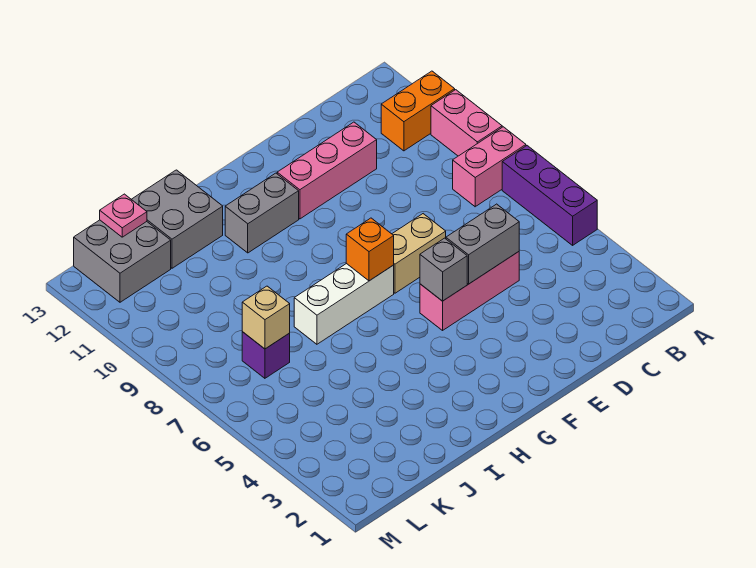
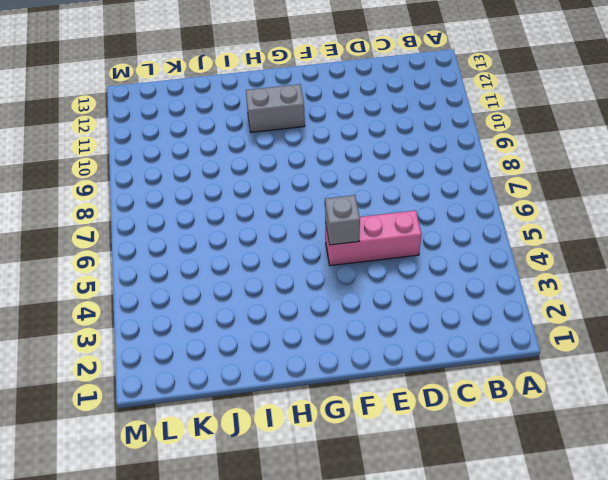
none -> purple brick A5:A7 level 1
none -> pink brick A8:B8 level 1
none -> pink brick A9:A10 level 1

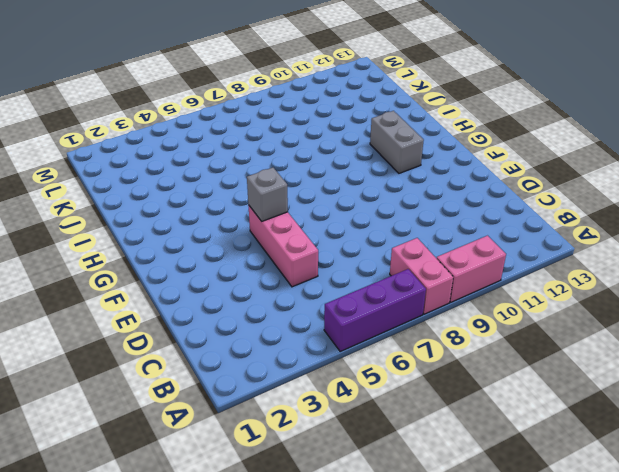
none -> orange brick A11:B11 level 1
none -> pink brick D11:F11 level 1
none -> tan brick E7:F7 level 1

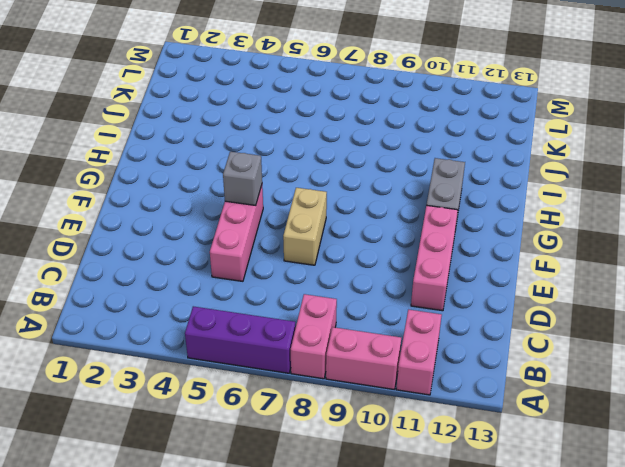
pink brick A11:B11 level 1 -> orange brick A11:B11 level 1
none -> white brick G7:I7 level 1
none -> grey brick I12:J13 level 1
none -> purple brick K7 level 1

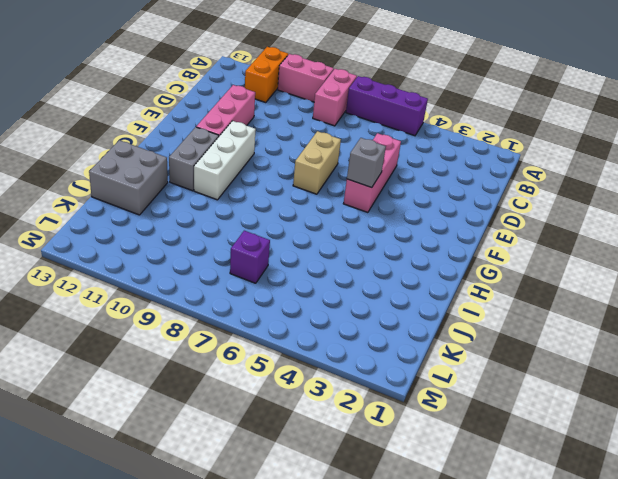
white brick F10:H10 level 1 -> white brick G7:I7 level 1
none -> grey brick K12:L13 level 1
none -> grey brick D5:E5 level 2
none -> orange brick G7 level 2

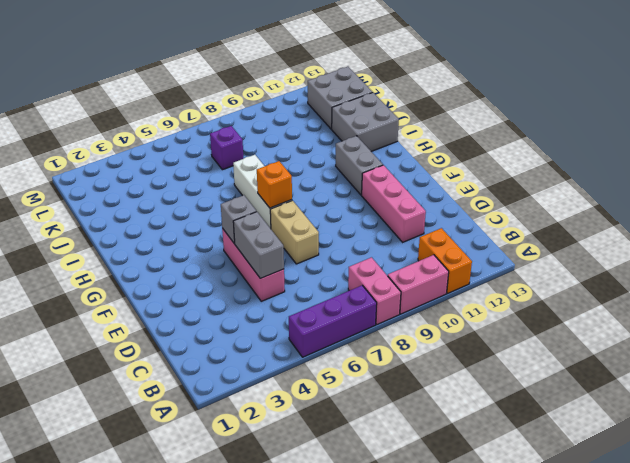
none -> tan brick K7 level 2
none -> pink plate K13 level 2

